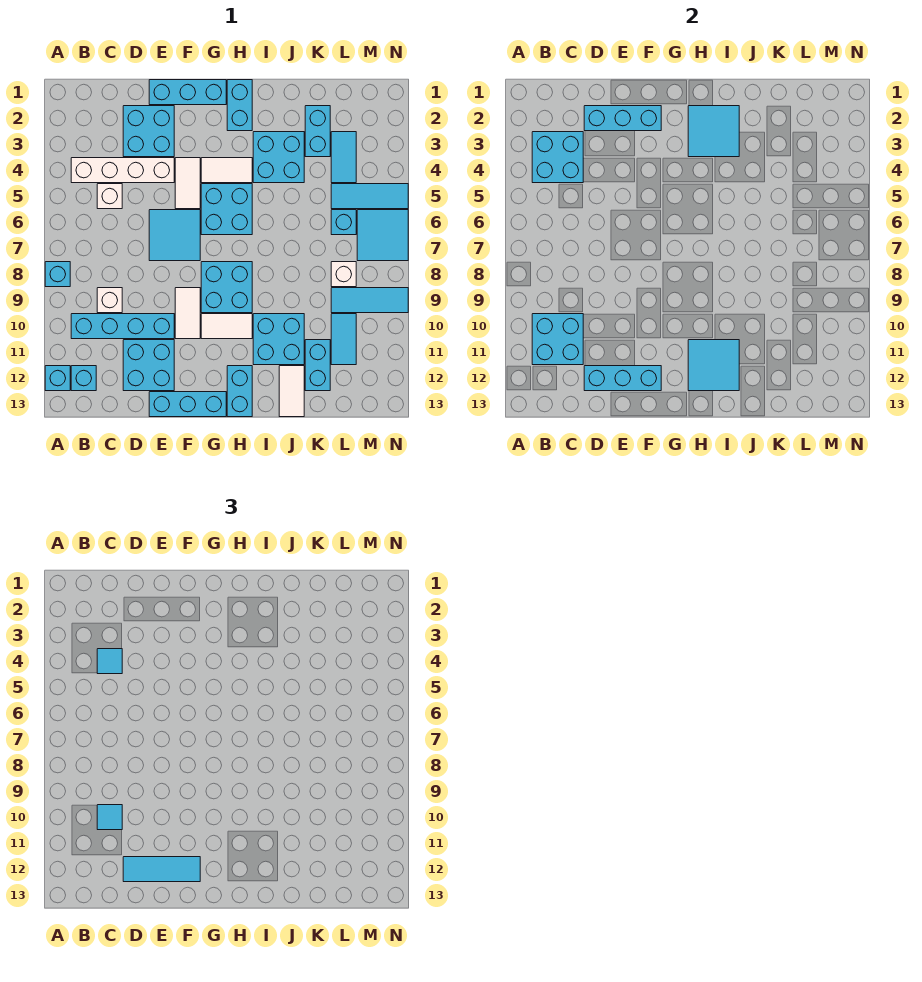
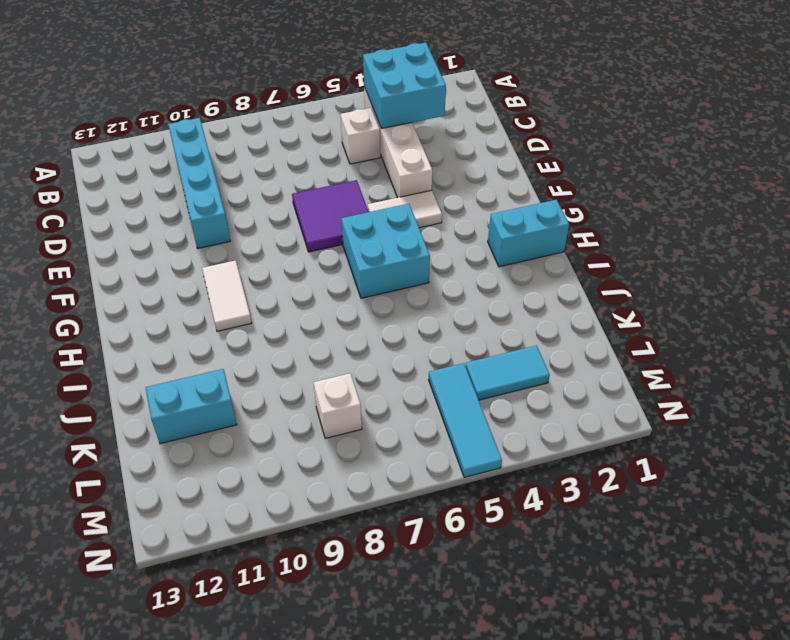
purple tile E6:F7 level 1 -> cyan tile E6:F7 level 1
none -> cyan brick A8 level 1
none -> cyan brick A12 level 1
none -> cyan brick B12 level 1
none -> white brick C9 level 1

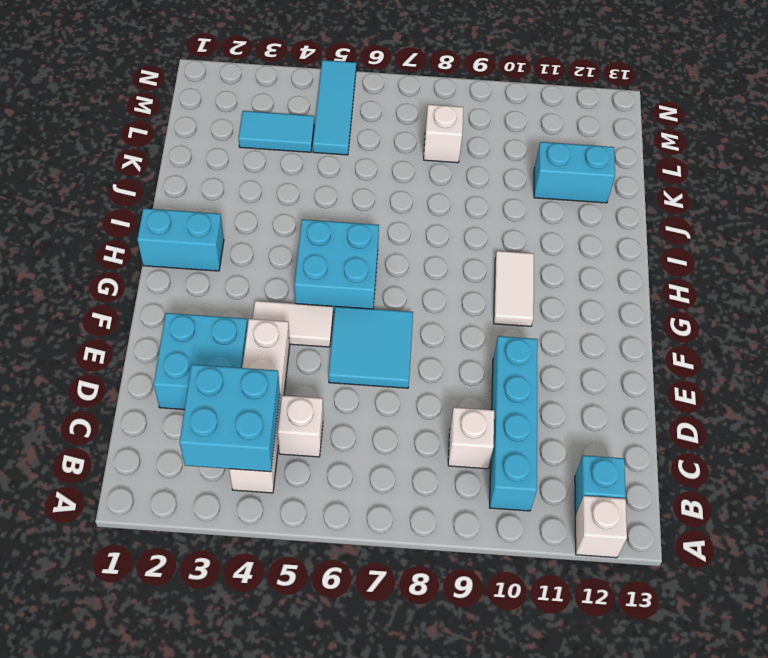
white brick A12 level 1 -> cyan brick A12 level 1
none -> cyan brick A8 level 1
none -> cyan brick D11:E12 level 1
none -> cyan brick E1:G1 level 1
none -> cyan brick E13:G13 level 1

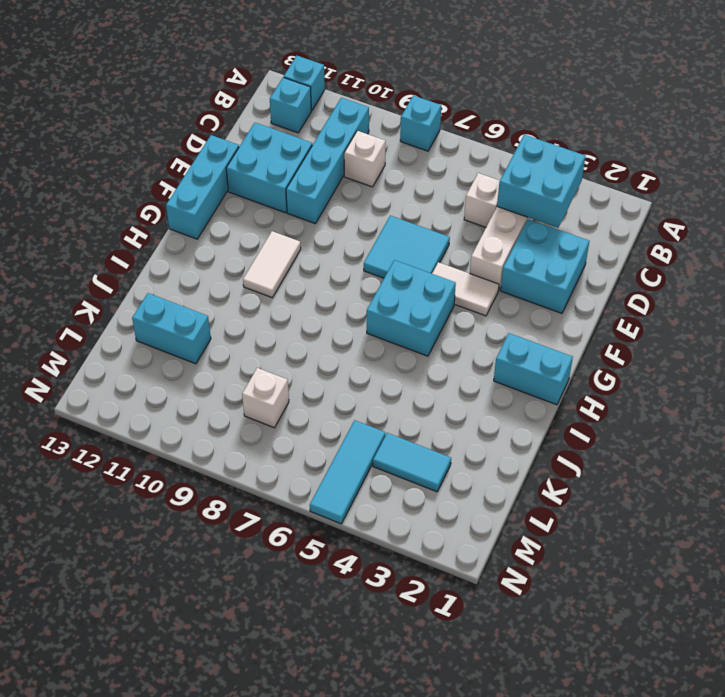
none -> cyan brick E1:G1 level 1
none -> white tile F9:F10 level 1
none -> white tile G4:H4 level 1
none -> cyan brick G8:H9 level 1

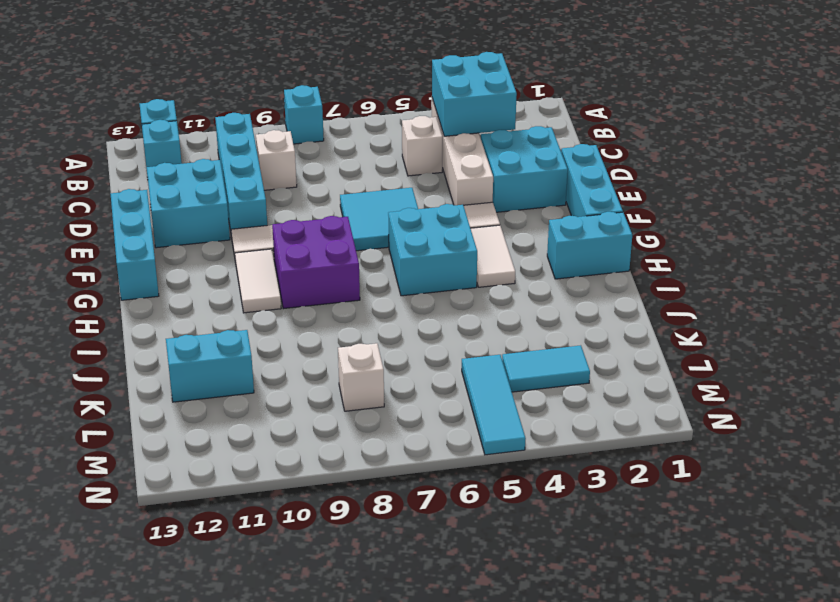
purple brick G8:H9 level 1 -> cyan brick G8:H9 level 1
none -> cyan brick H12:H13 level 1
none -> cyan brick I3:J4 level 1
none -> cyan brick I10:J11 level 1
none -> white tile J12:J13 level 1

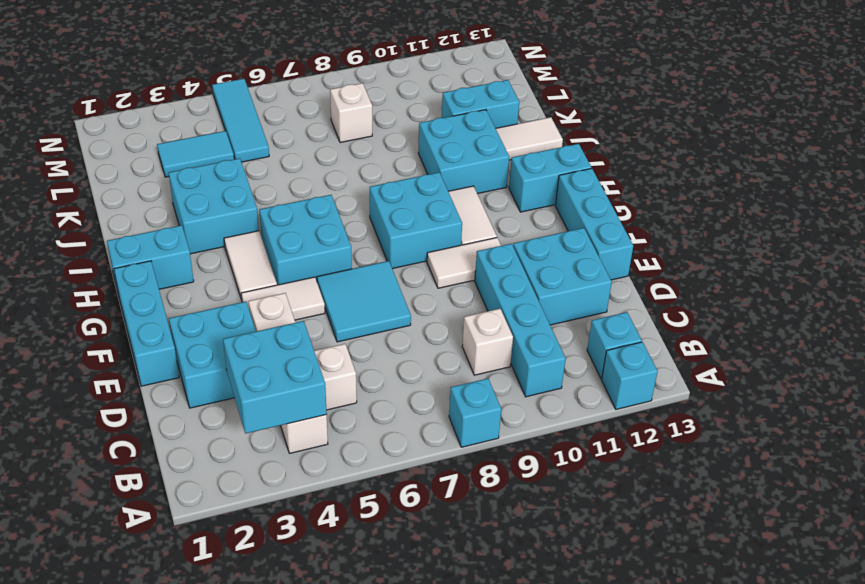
none -> cyan brick K2:K3 level 1
none -> cyan brick L6 level 1
none -> cyan tile L9:N9 level 1
none -> cyan tile L10:L11 level 1

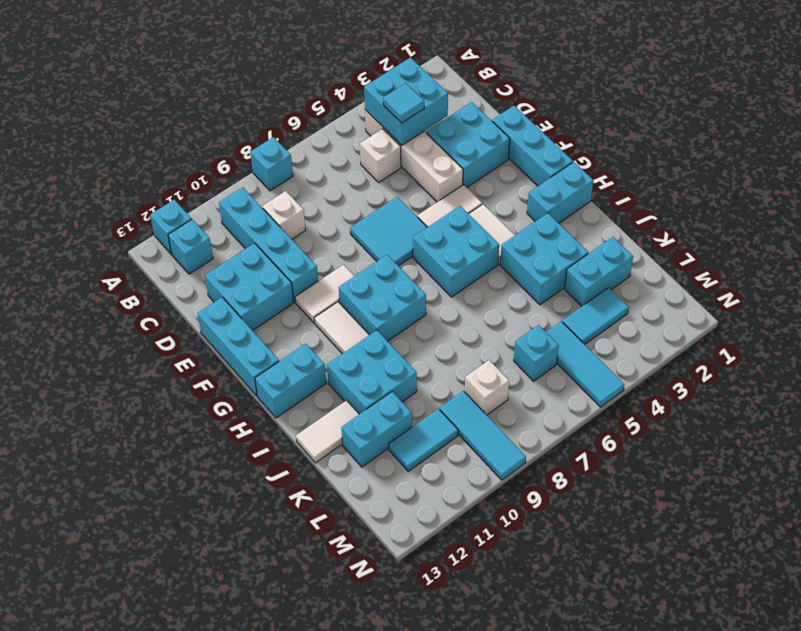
none -> cyan tile M6:N7 level 1
none -> cyan brick B10:C11 level 2
none -> cyan brick D2:F2 level 2
none -> cyan brick D12:F12 level 2

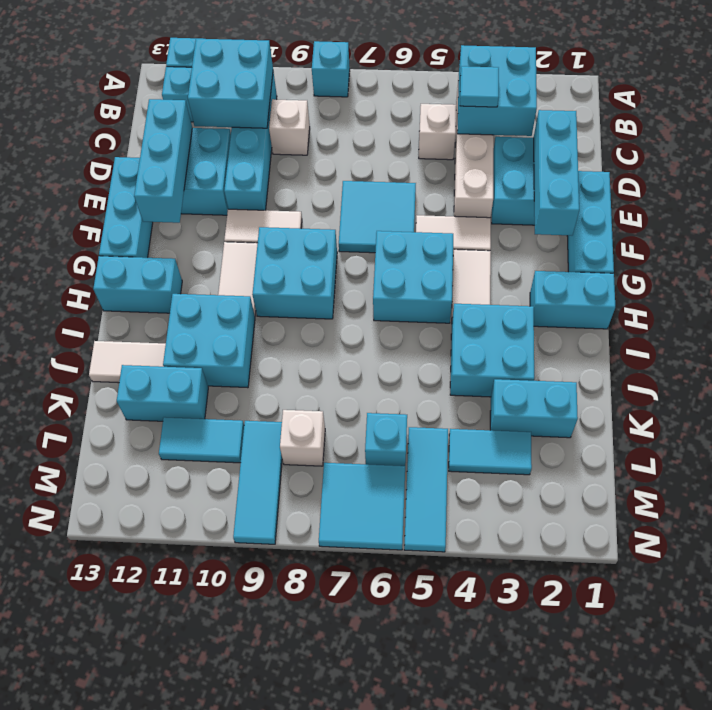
none -> cyan tile H2:I3 level 2
none -> cyan tile H11:I12 level 2
none -> cyan tile C10 level 3
none -> cyan tile D12:F12 level 3

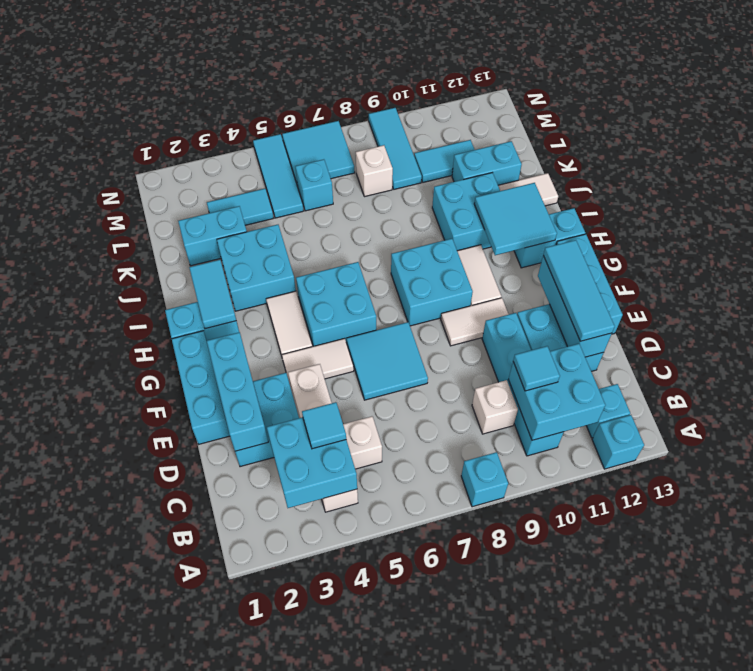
cyan tile H2:I2 level 2 -> cyan tile H2:I3 level 2

